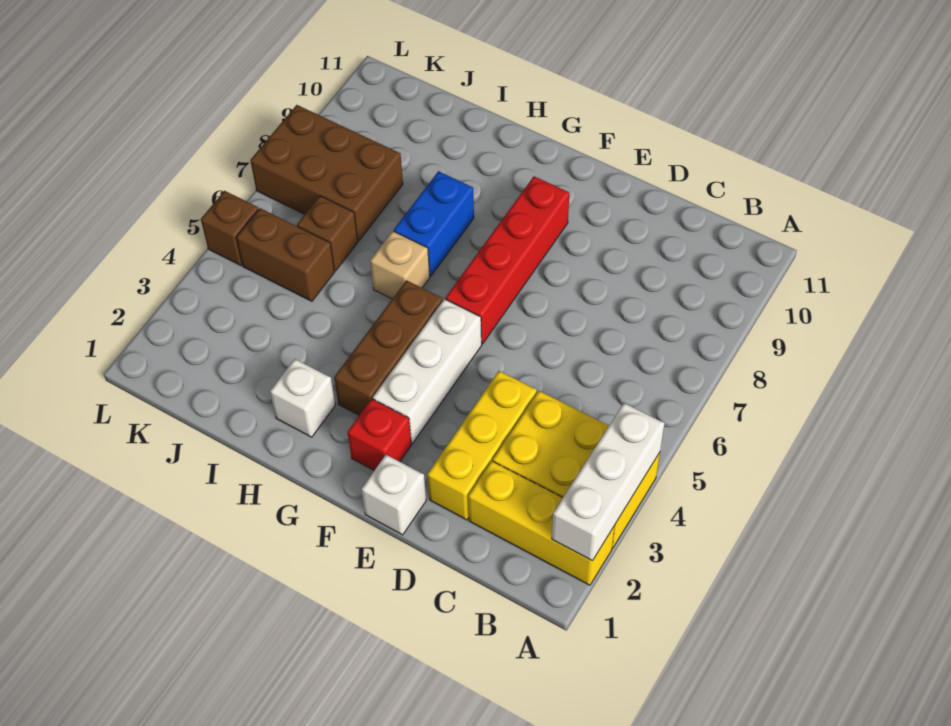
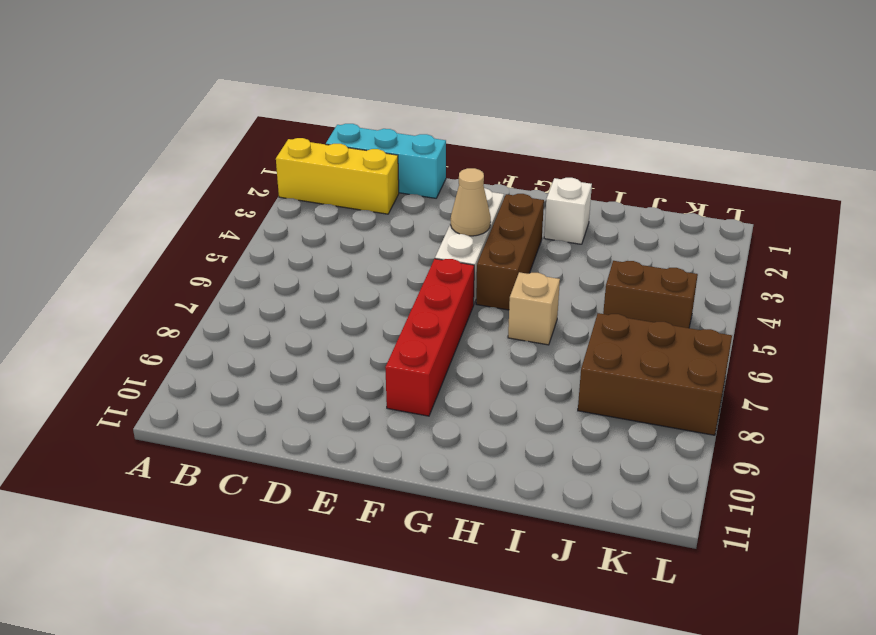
cyan brick B1:D1 level 1 -> none
tan cone F4 level 2 -> none
none -> yellow brick A3:C4 level 1
none -> yellow brick D2:D4 level 1
none -> white brick E1 level 1

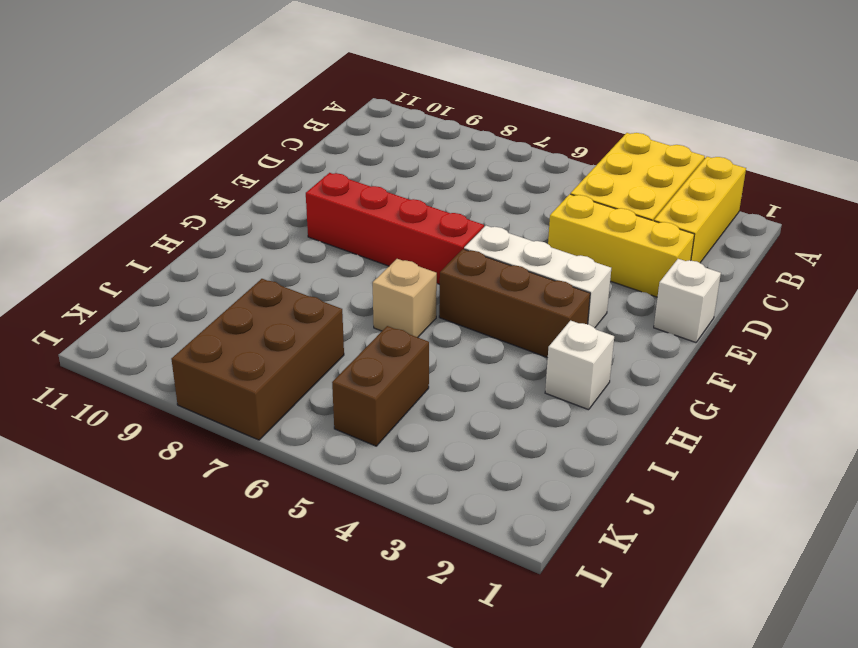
none -> red brick F2 level 1
none -> blue brick H7:H8 level 1
none -> brown brick J6 level 1

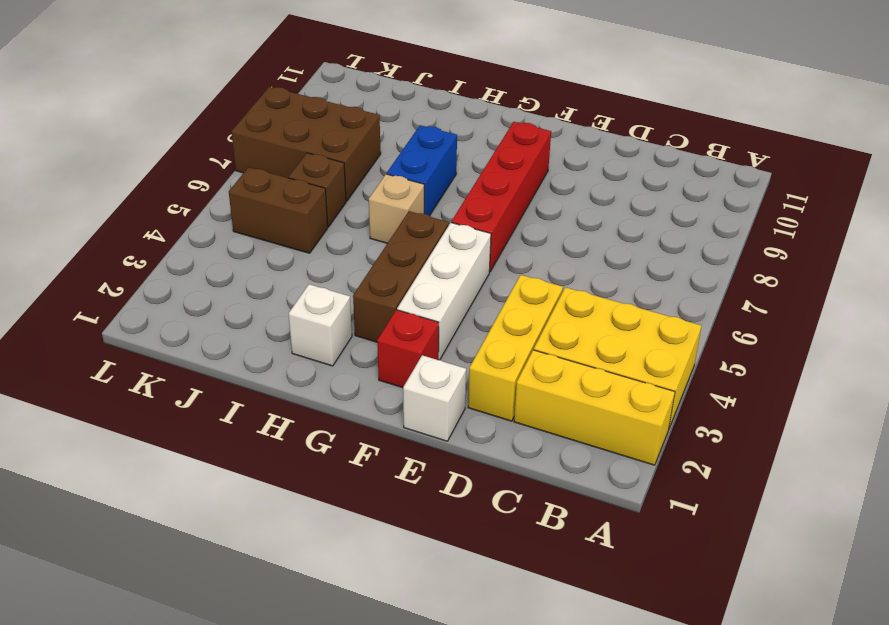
none -> brown brick L5 level 1
none -> white brick A2:A4 level 2

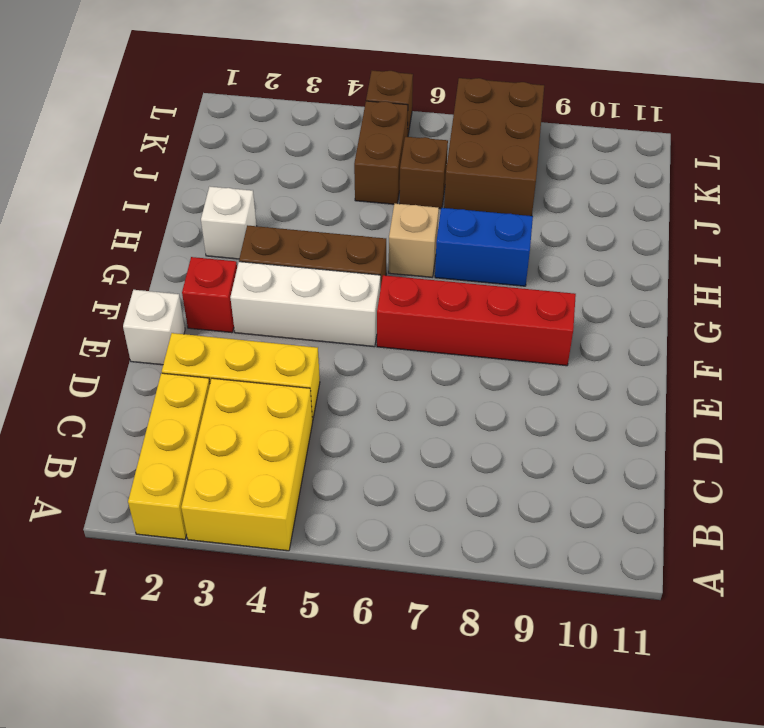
none -> white brick A2:A4 level 2

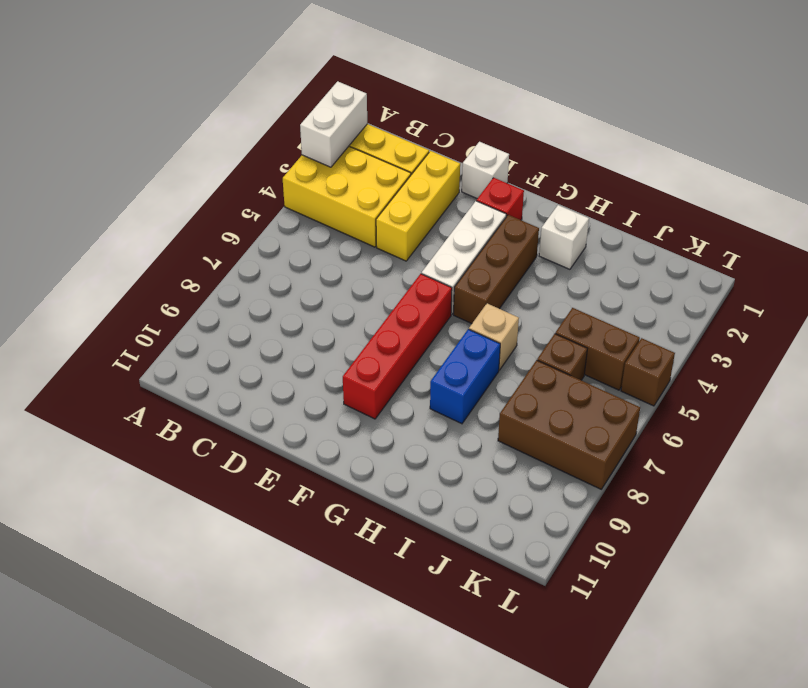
white brick A2:A3 level 2 -> white brick A2:A4 level 2

